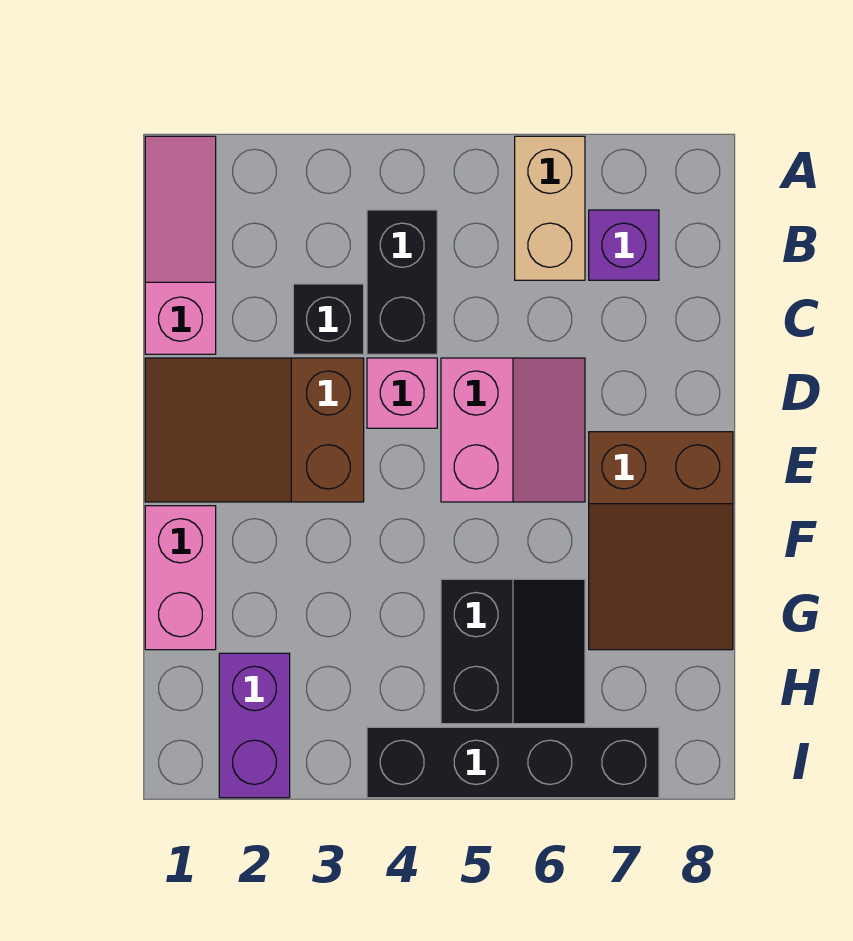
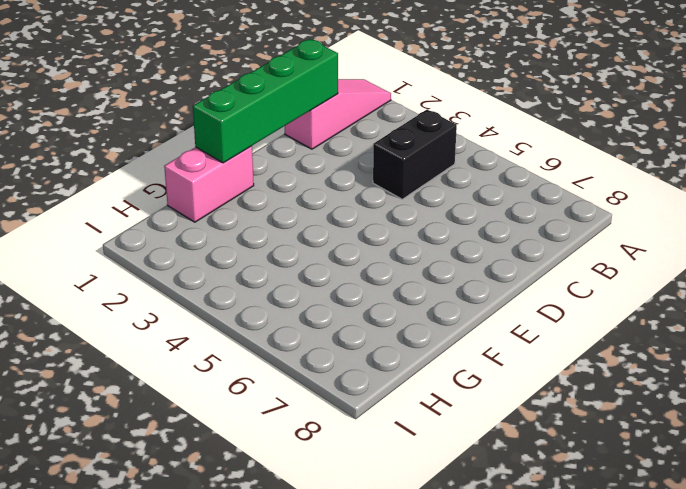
green brick C1:F1 level 2 -> none
none -> tan brick A6:B6 level 1
none -> purple brick B7 level 1
none -> black brick C3 level 1

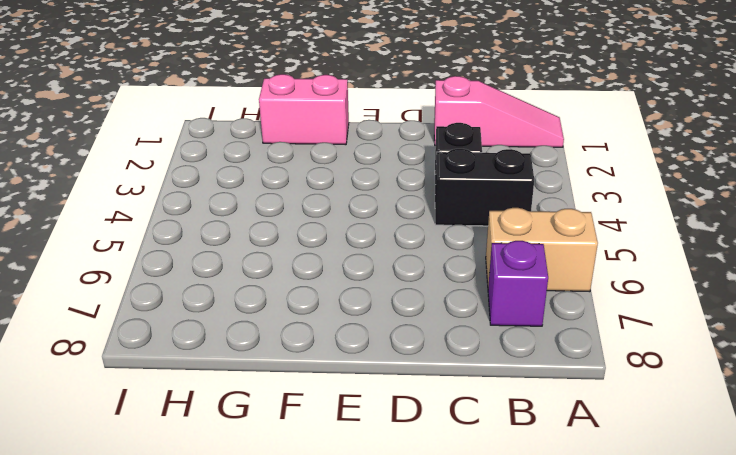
none -> brown slope D1:E3 level 1 top 3
none -> pink brick D4 level 1
none -> pink slope D5:E6 level 1 top 5

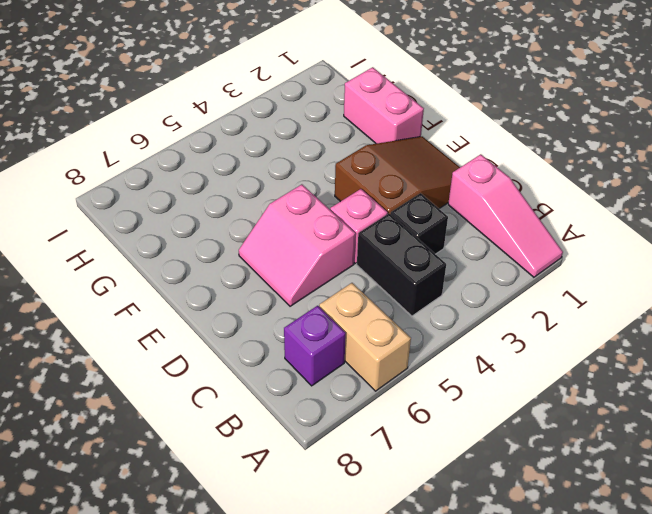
none -> brown slope E7:G8 level 1 top E
none -> black slope G5:H6 level 1 top 5
none -> purple brick H2:I2 level 1

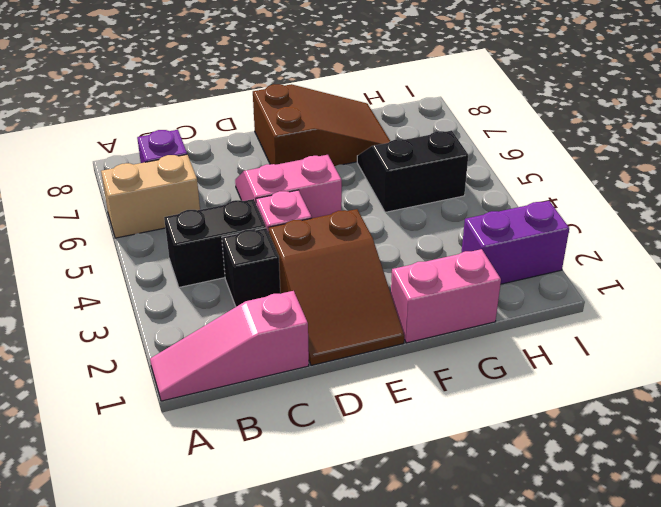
none -> black brick I4:I7 level 1

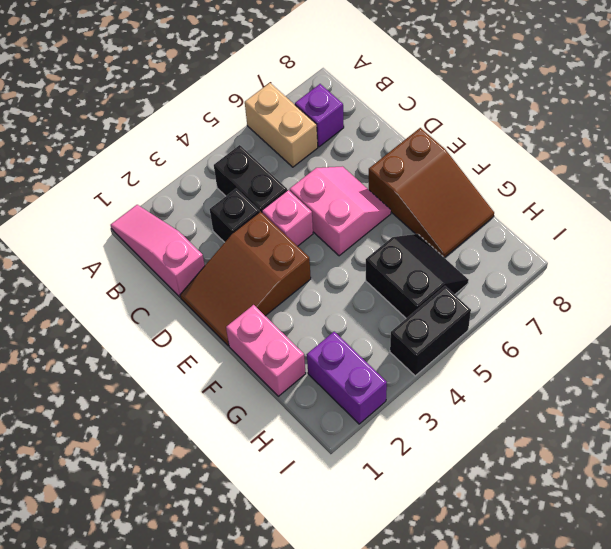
black brick I4:I5 level 1 -> black brick I4:I7 level 1

